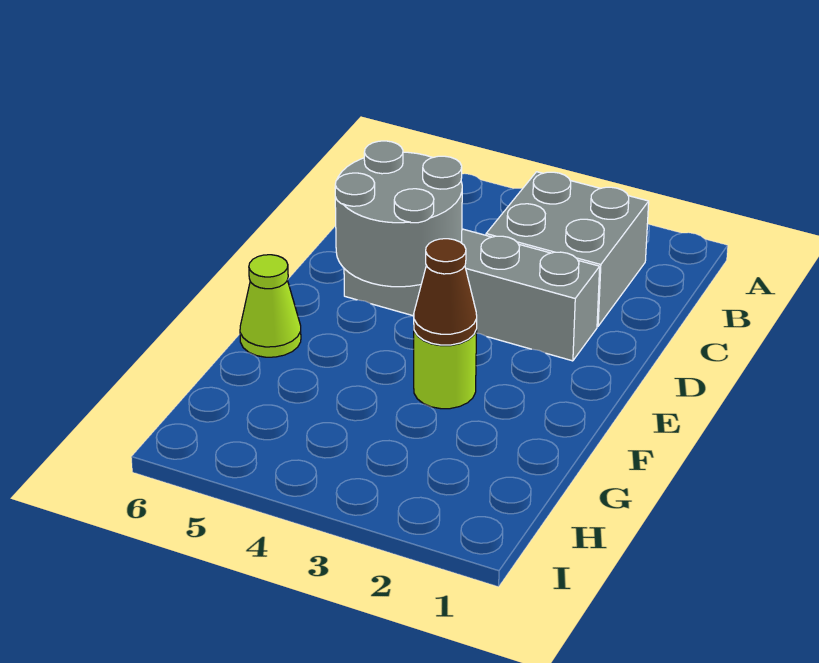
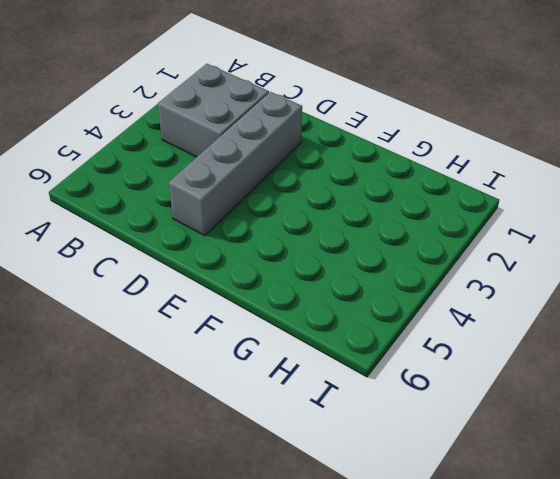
none -> lime round brick F3 level 1
none -> lime cone F6 level 1

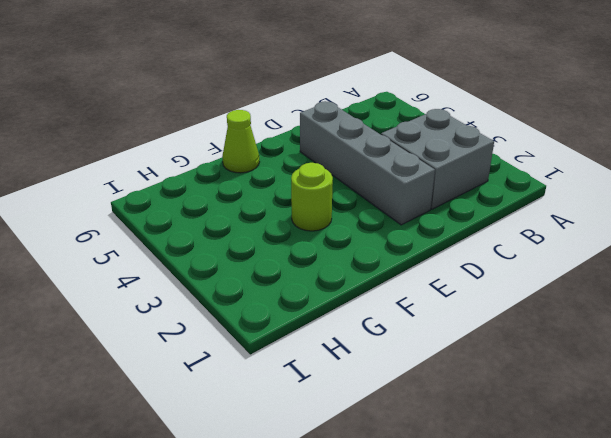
none -> grey round brick D4:E5 level 2
none -> brown cone F3 level 2

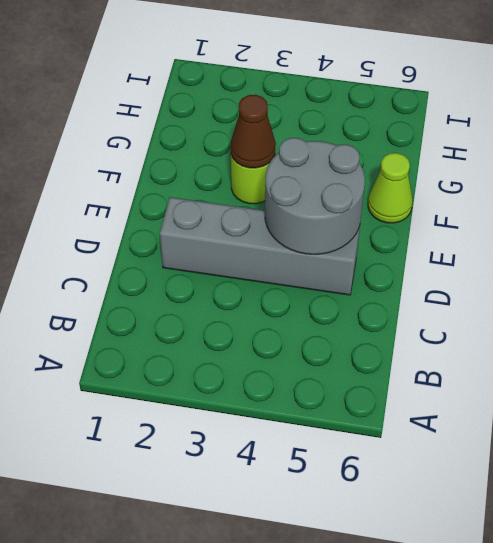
none -> grey brick B2:C3 level 1

